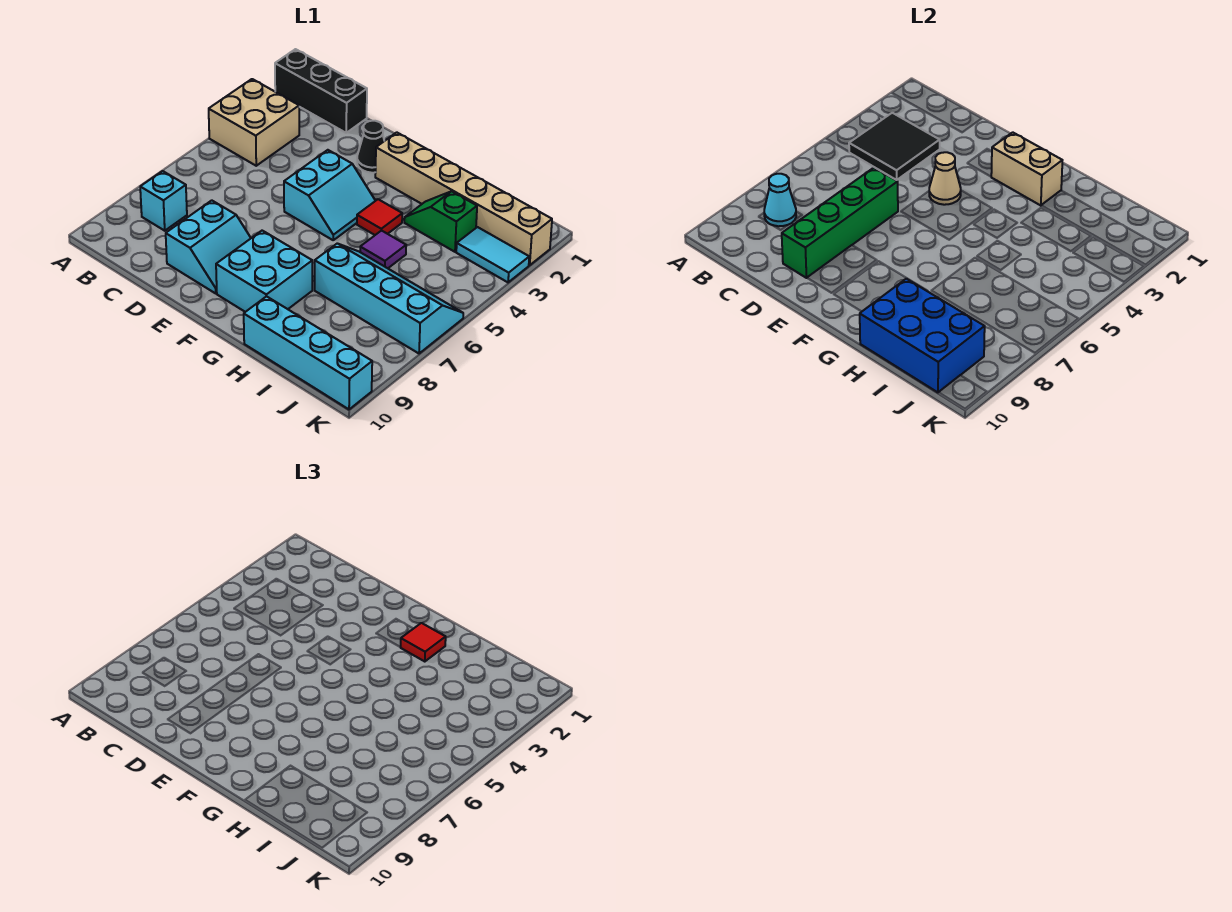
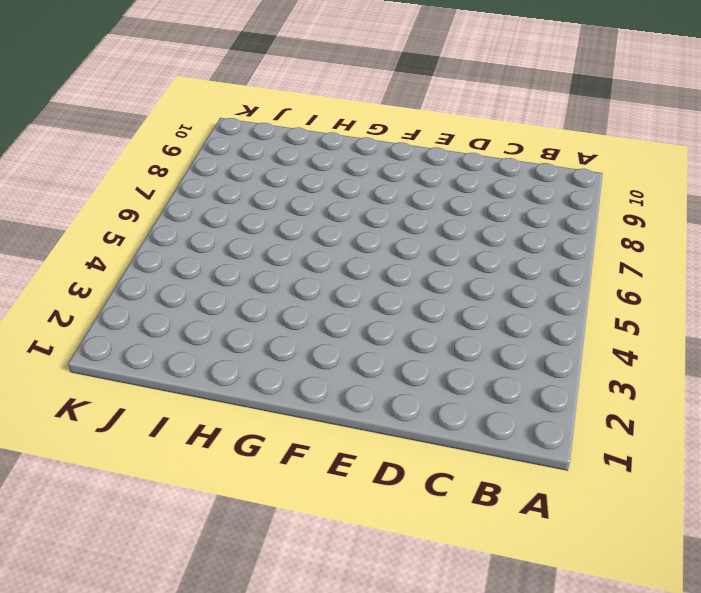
none -> black brick A1:C1 level 1
none -> tan brick A3:B4 level 1
none -> cyan brick B8 level 1

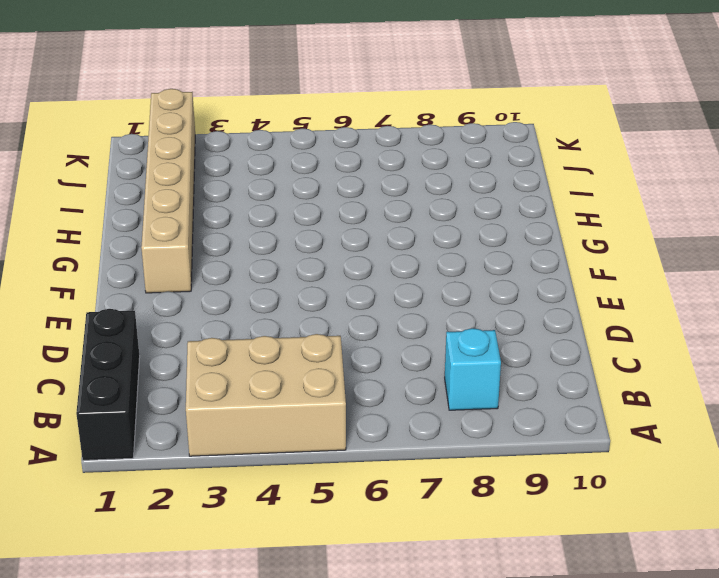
tan brick A3:B5 level 1 -> tan brick A3:B4 level 1
none -> cyan slope D8:E9 level 1 top D
none -> black cone E2 level 1
none -> cyan slope E4:F5 level 1 top E

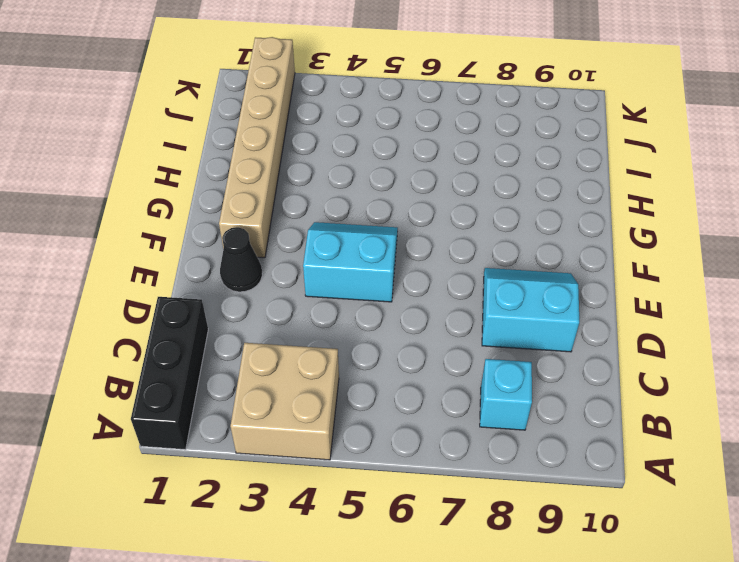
none -> cyan brick F8:G9 level 1
none -> red tile G4 level 1
none -> green slope H3:I3 level 1 top I

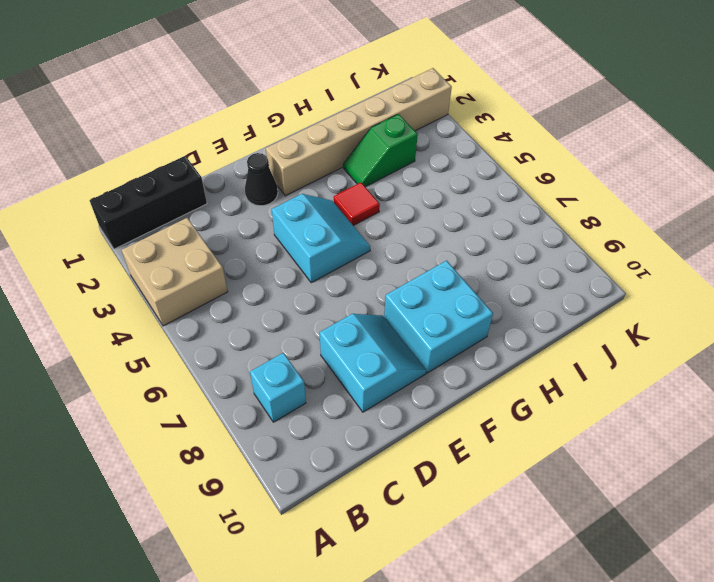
none -> purple tile H5 level 1
none -> cyan slope H6:K7 level 1 top 7
none -> cyan brick H10:K10 level 1

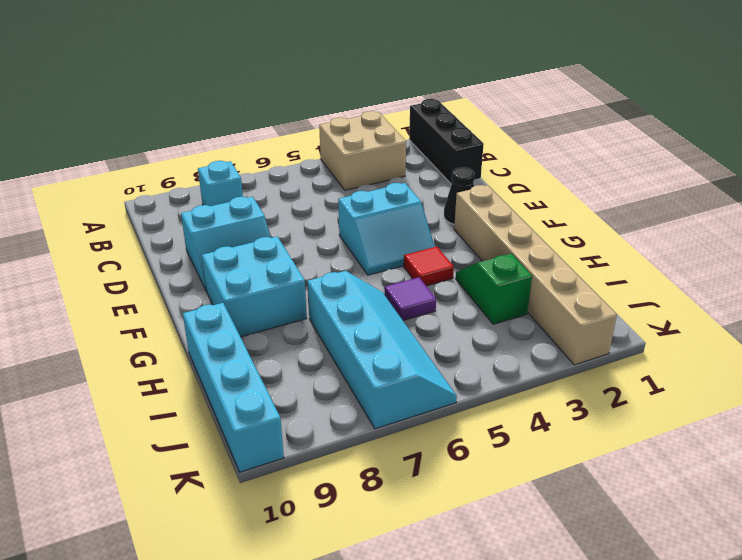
none -> cyan tile J3:K3 level 1
none -> black tile B3:C4 level 2
none -> cyan cone B8 level 2

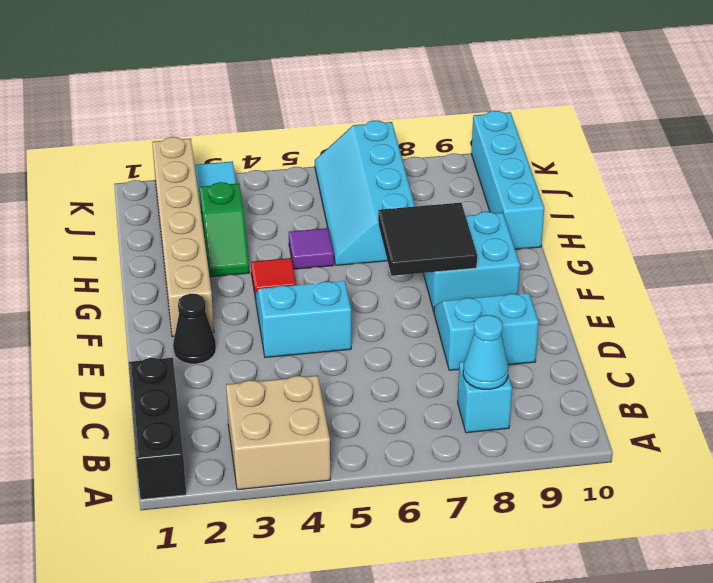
black tile F7:G8 level 2 -> black tile B3:C4 level 2
none -> green brick D6:D9 level 2
none -> tan cone E4 level 2
none -> tan brick F2:G2 level 2

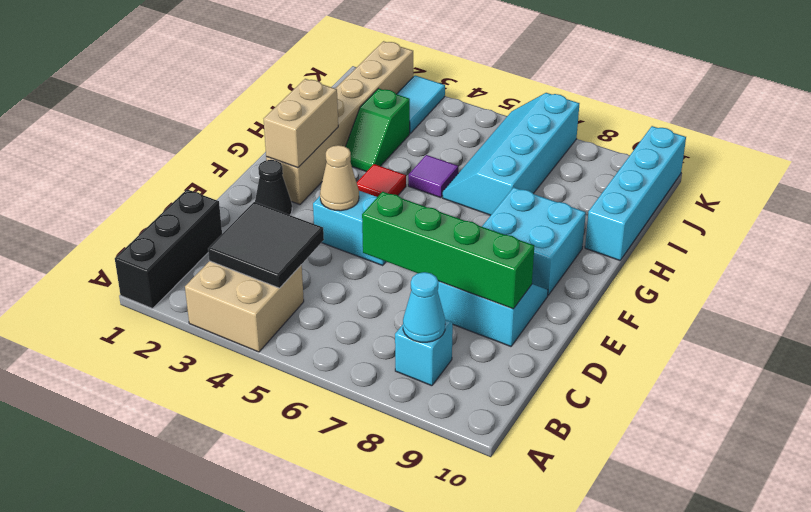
none -> blue brick H9:J10 level 2
none -> red tile G2 level 3

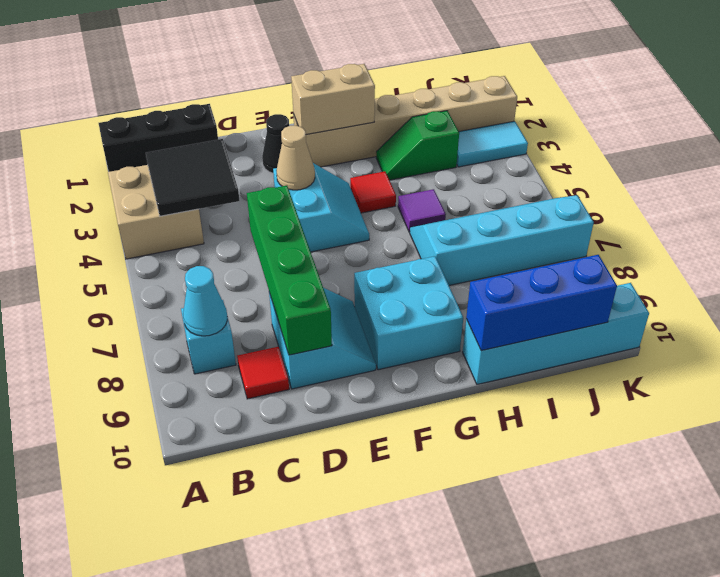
red tile C9 level 1 -> red tile G2 level 3
blue brick H10:J10 level 2 -> blue brick H9:J10 level 2

